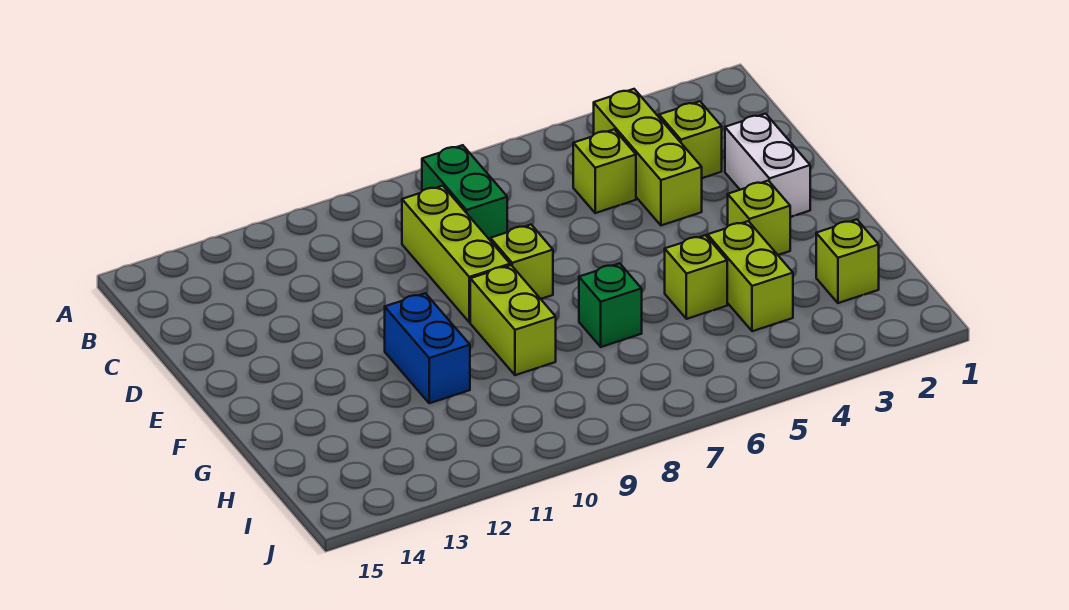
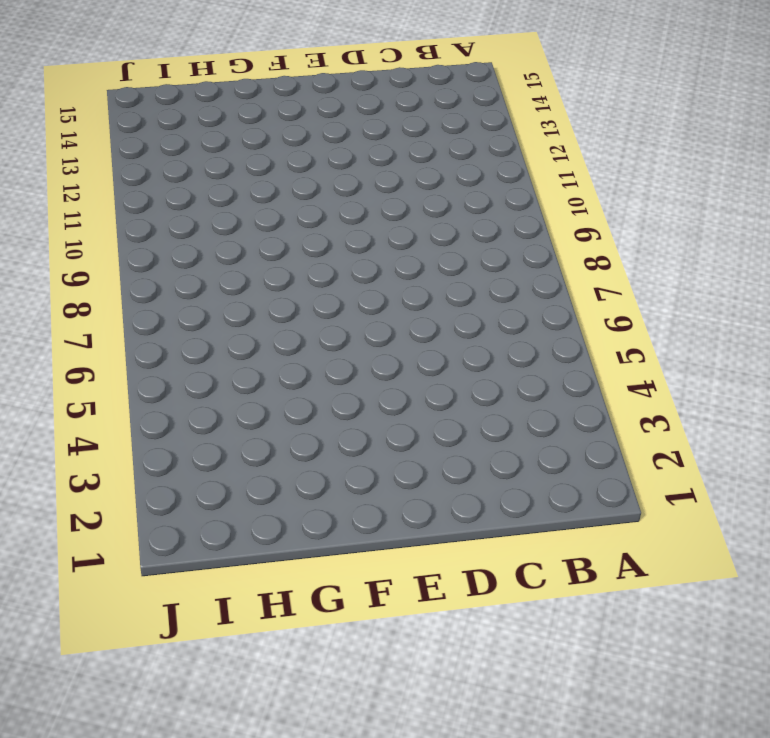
none -> lime brick B4:D4 level 1
none -> green brick B8:C8 level 1
none -> lime brick C3 level 1

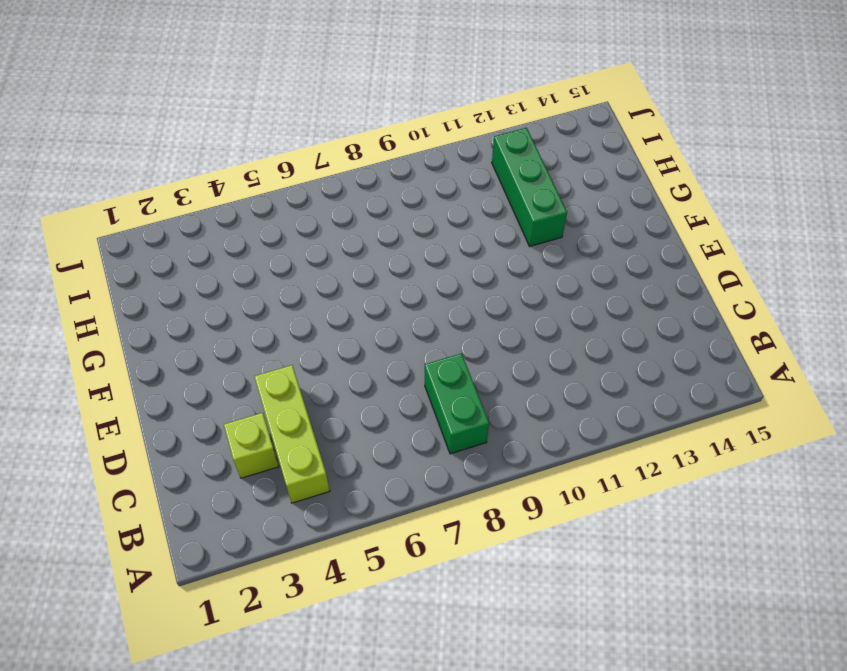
green brick G12:I12 level 1 -> none
none -> lime brick C5 level 1
none -> lime brick C9:E9 level 1
none -> white brick D2:E2 level 1

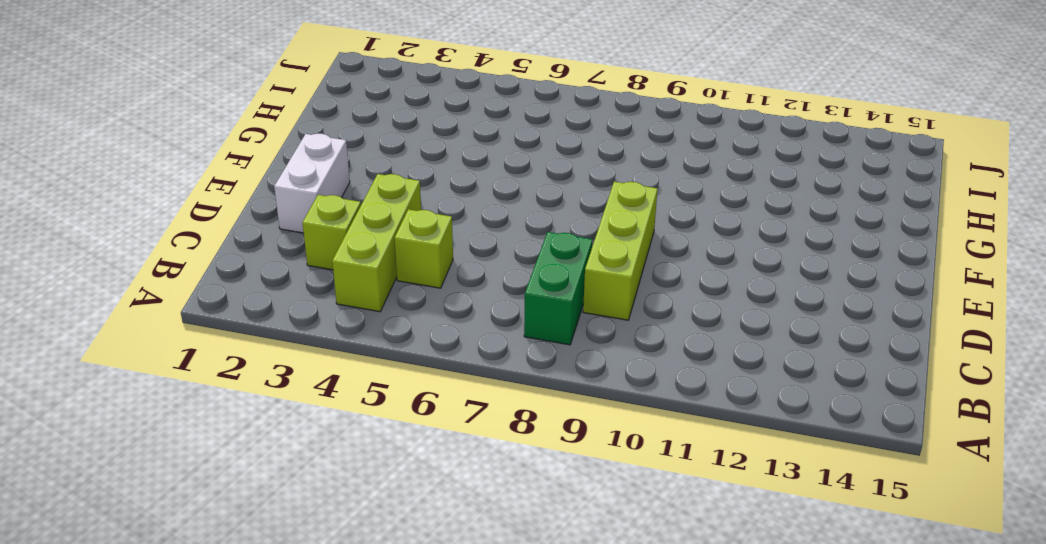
none -> lime brick E8 level 1
none -> lime brick F3 level 1
none -> lime brick F9:G9 level 1

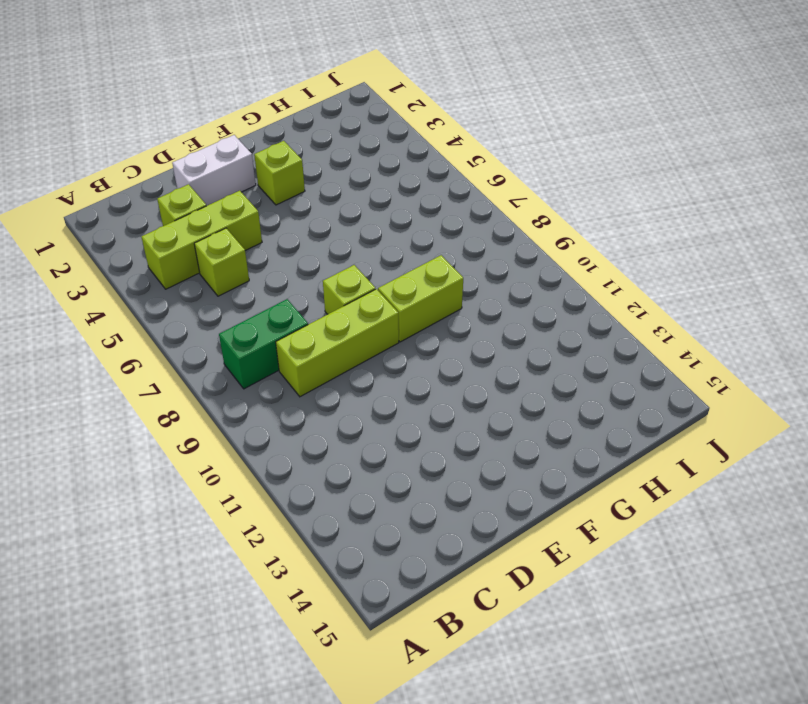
none -> blue brick F11:G11 level 1
none -> lime brick G4:H4 level 1
none -> lime brick G5 level 1

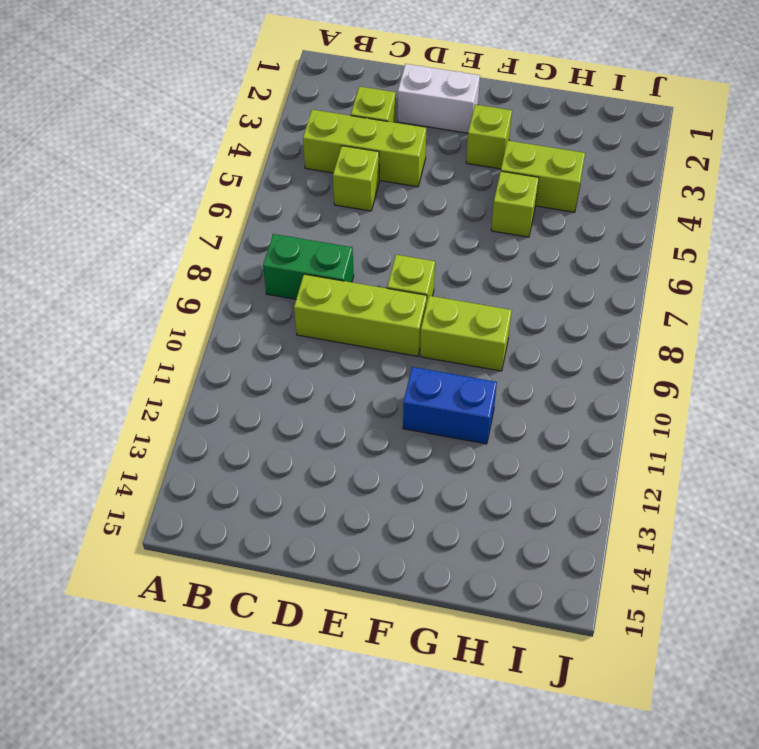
none -> green brick G7 level 1
none -> lime brick H2 level 1

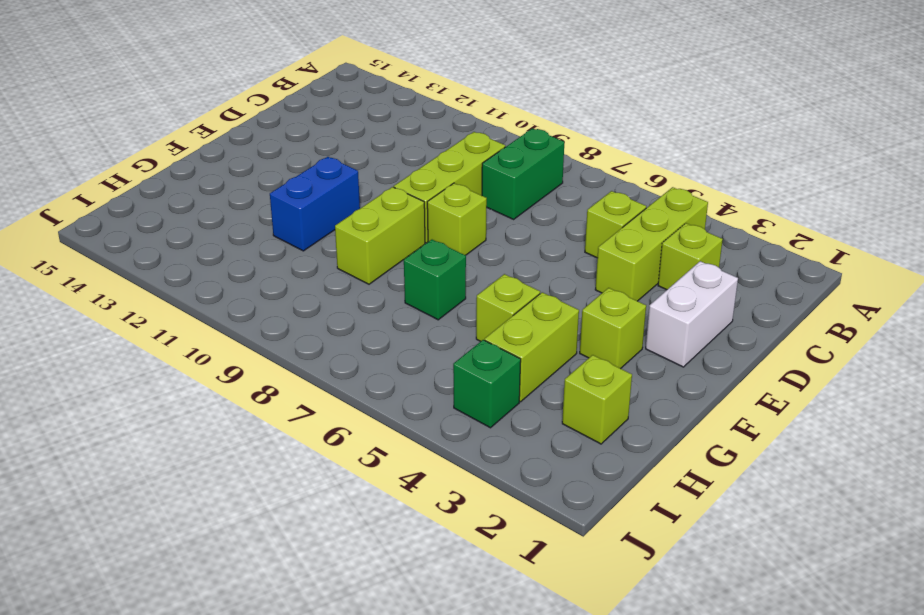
green brick I4 level 1 -> none

